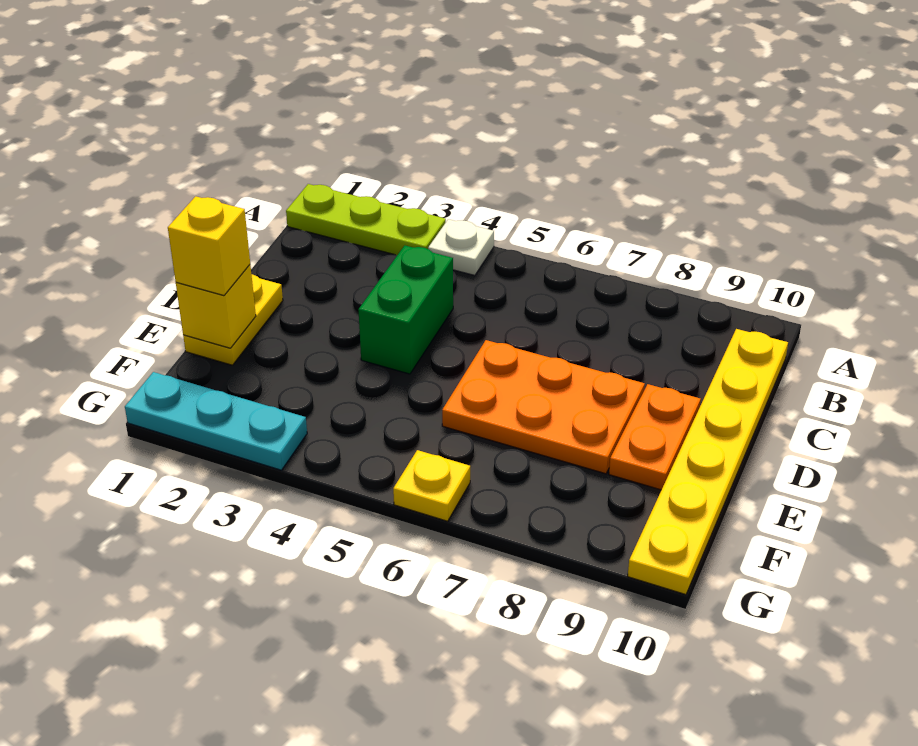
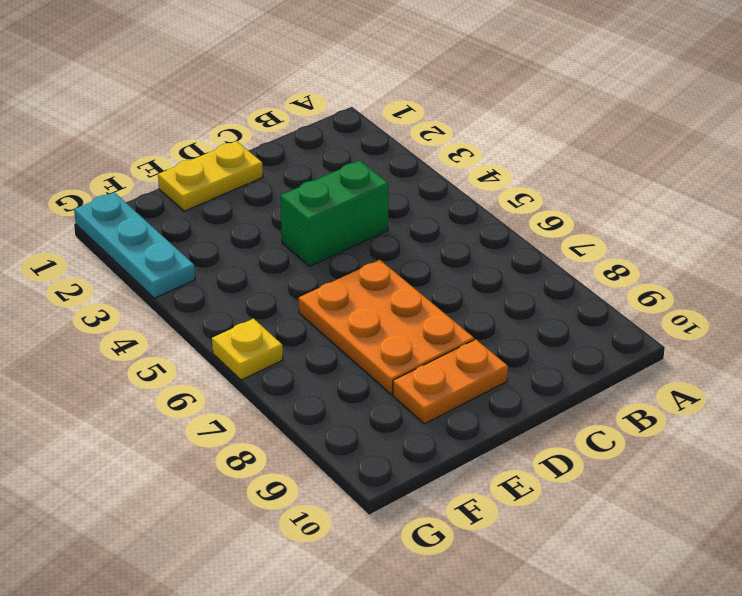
none -> lime plate A1:A3 level 1
none -> white plate A4 level 1

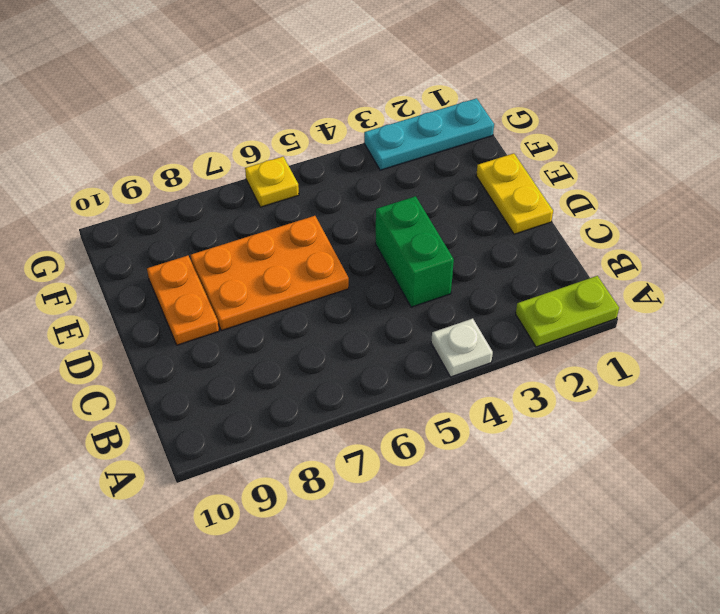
lime plate A1:A2 level 1 -> lime plate A1:A3 level 1
none -> yellow plate B10:G10 level 1
none -> yellow brick E1 level 2

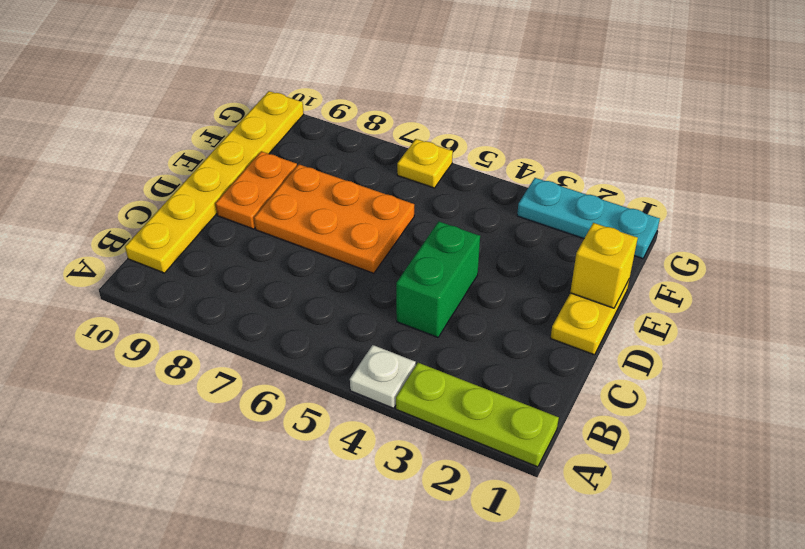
none -> yellow brick E1 level 3

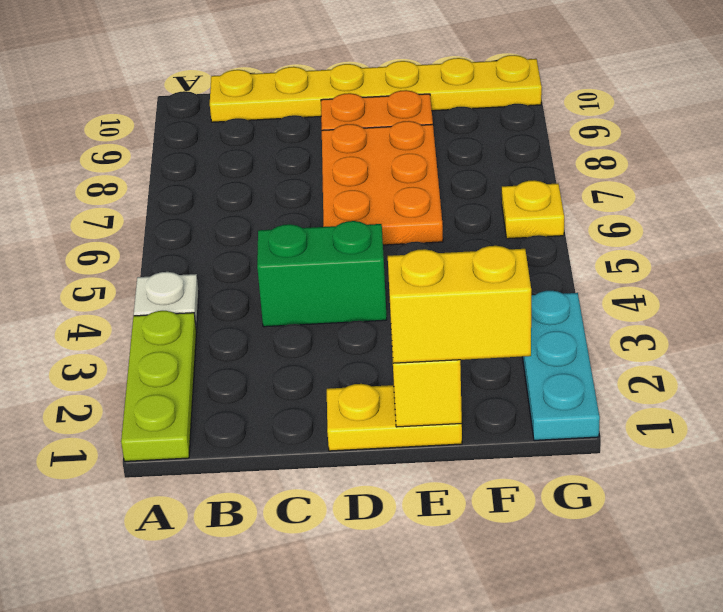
yellow brick E1:F1 level 3 -> yellow brick E1 level 3

